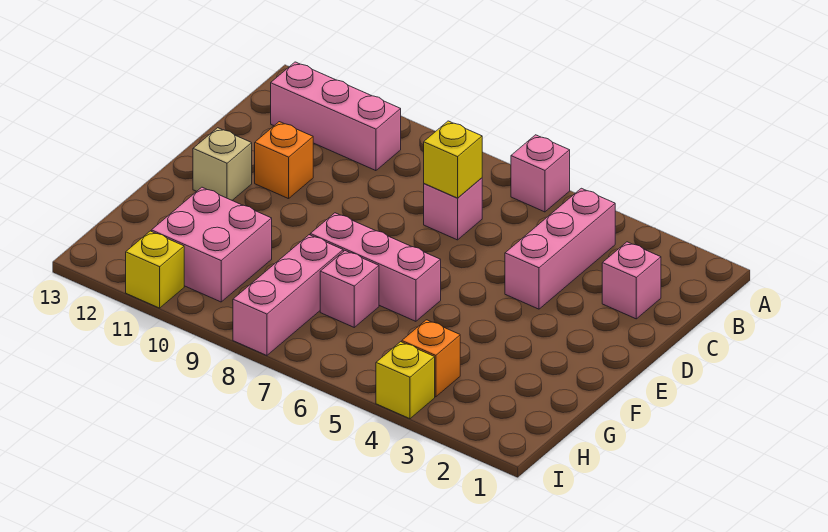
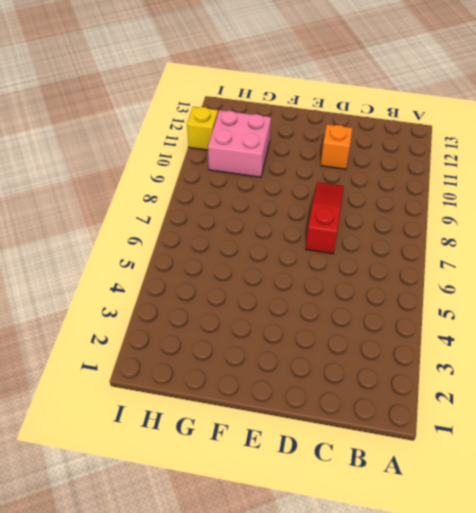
red slope D7:D9 level 1 top 7 -> none
none -> pink brick A6 level 1
none -> pink brick B4:D4 level 1
none -> pink brick B10:B12 level 1

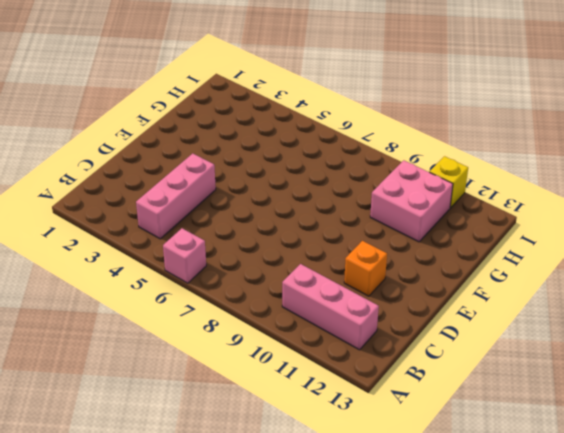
none -> pink brick C2 level 1
none -> pink brick C7 level 1
none -> tan brick E12 level 1

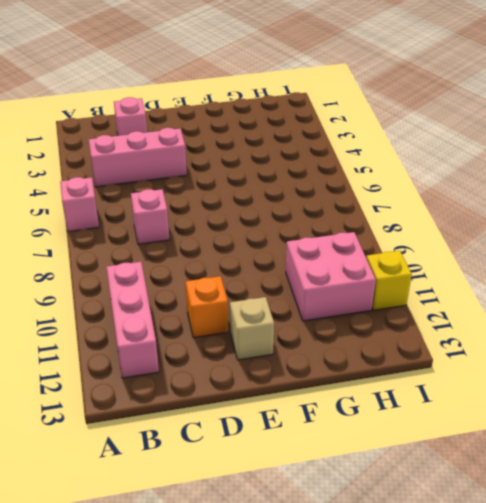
none -> pink brick F6:F8 level 1
none -> pink brick G7 level 1
none -> pink brick G8:I8 level 1

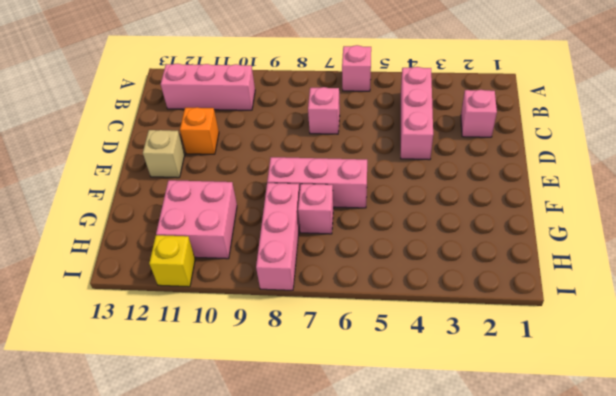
none -> orange brick H4 level 1
none -> yellow brick I4 level 1
none -> yellow brick C7 level 2

